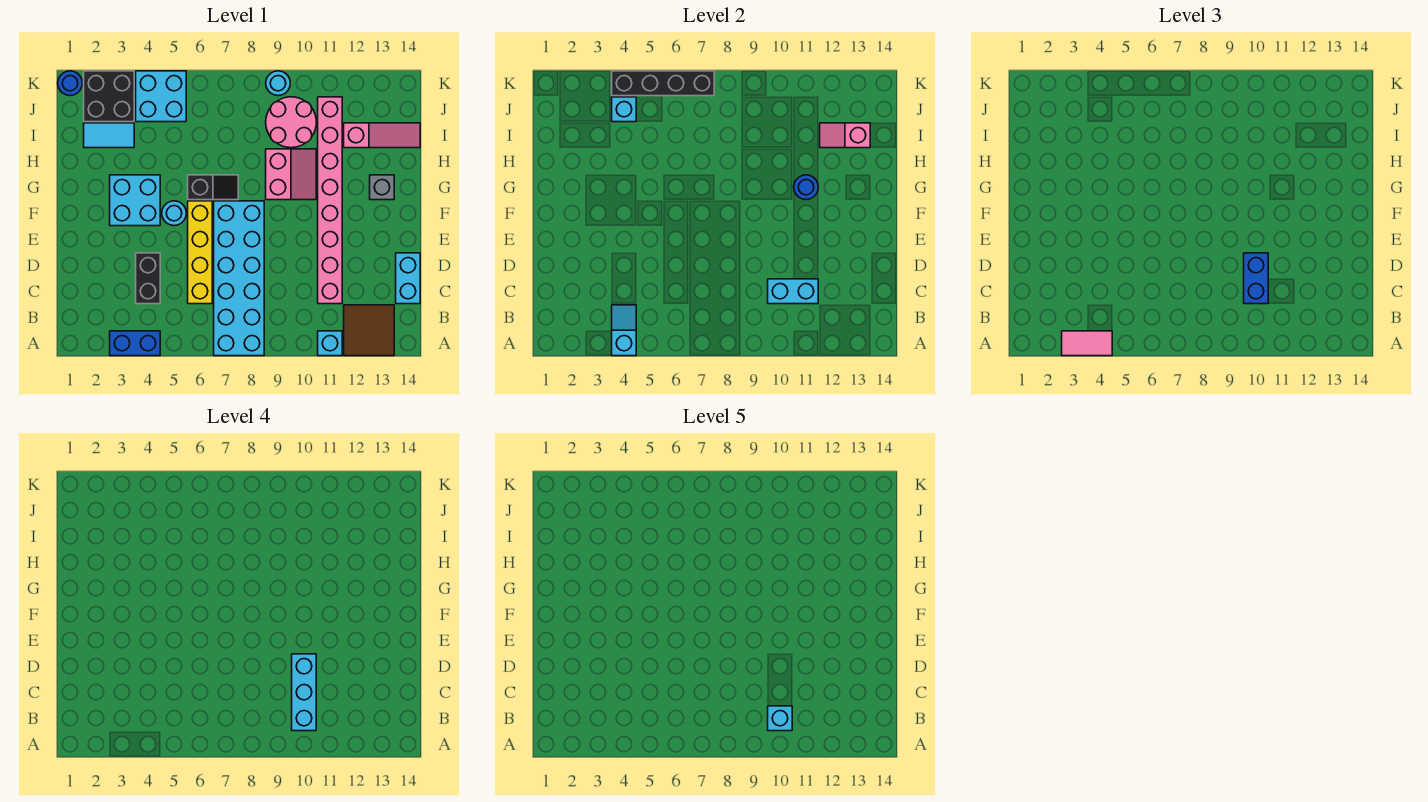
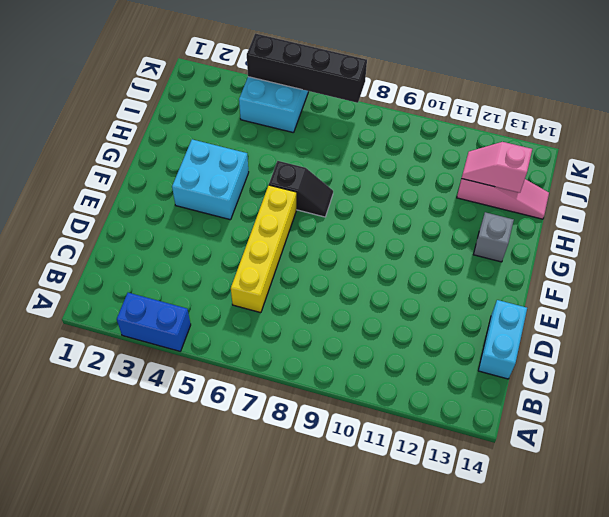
none -> cyan brick A7:F8 level 1
none -> cyan brick A11 level 1
none -> brown tile A12:B13 level 1
none -> black brick C4:D4 level 1

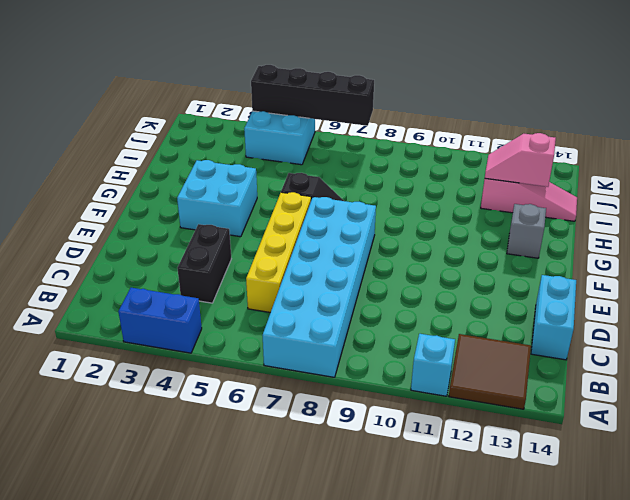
none -> pink brick C11:J11 level 1
none -> cyan round brick F5 level 1
none -> pink slope G9:H10 level 1 top 9
none -> cyan tile I2:I3 level 1

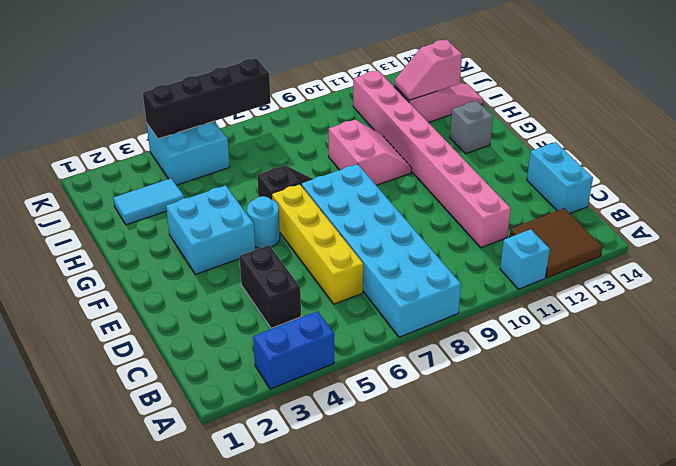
none -> pink round brick I9:J10 level 1
none -> black brick J2:K3 level 1
none -> blue round brick K1 level 1
none -> cyan round brick K9 level 1

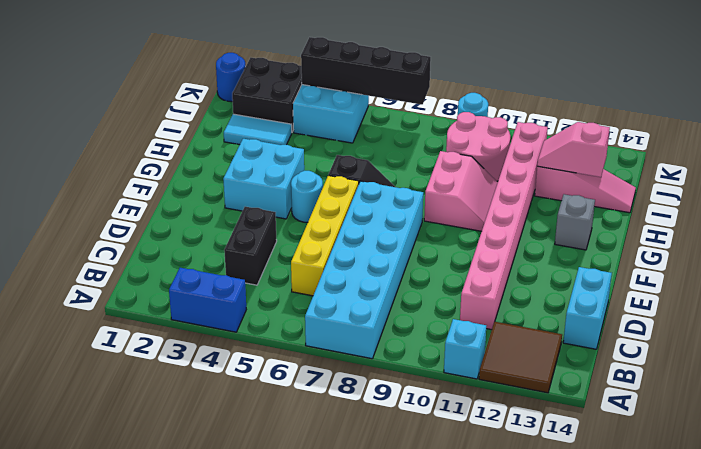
none -> cyan slope A4:B4 level 2 top A
none -> cyan brick C10:C11 level 2
none -> blue round brick G11 level 2
none -> cyan brick J4 level 2

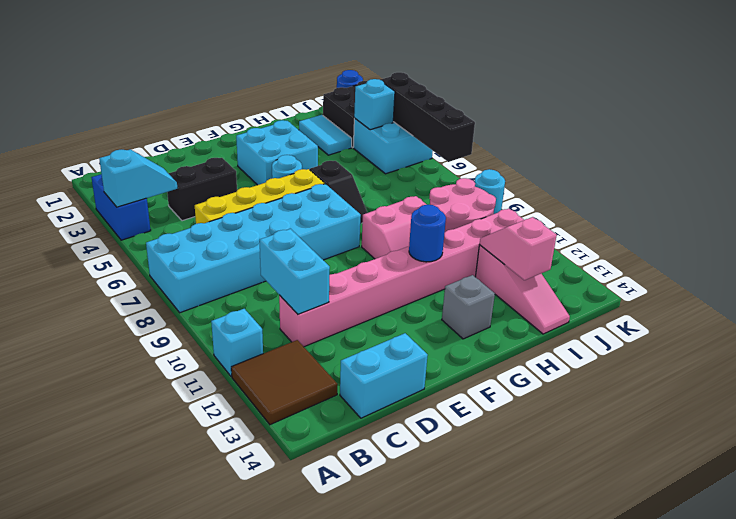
none -> pink tile A3:A4 level 3
none -> blue brick C10:D10 level 3
none -> cyan brick B10:D10 level 4
none -> cyan brick B10 level 5

